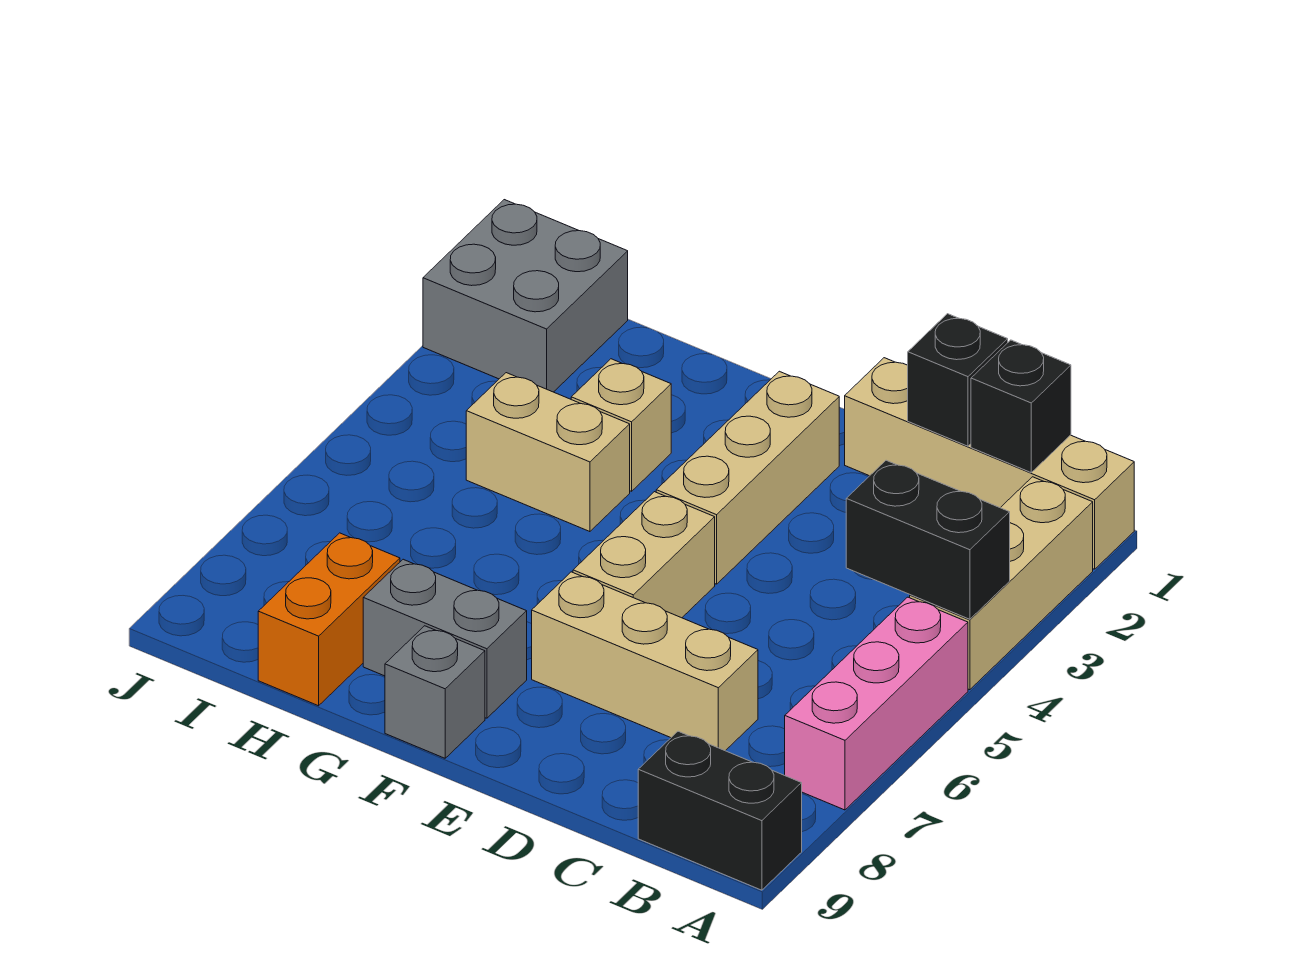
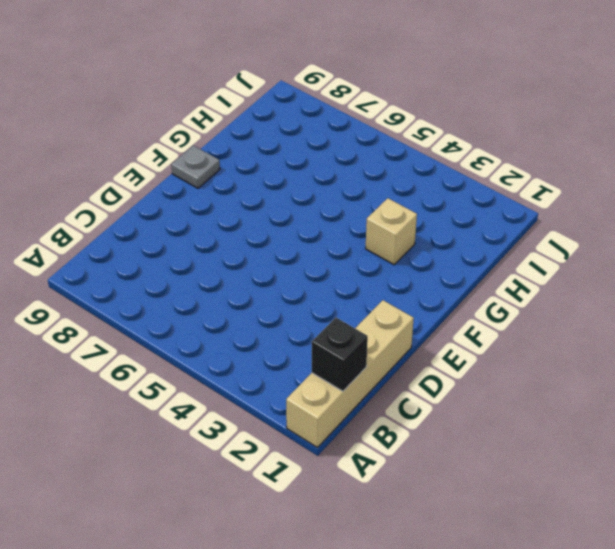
grey plate F9 level 1 -> grey brick F9 level 1
none -> tan brick A2:A4 level 1
none -> pink brick A5:A7 level 1
none -> black brick A9:B9 level 1

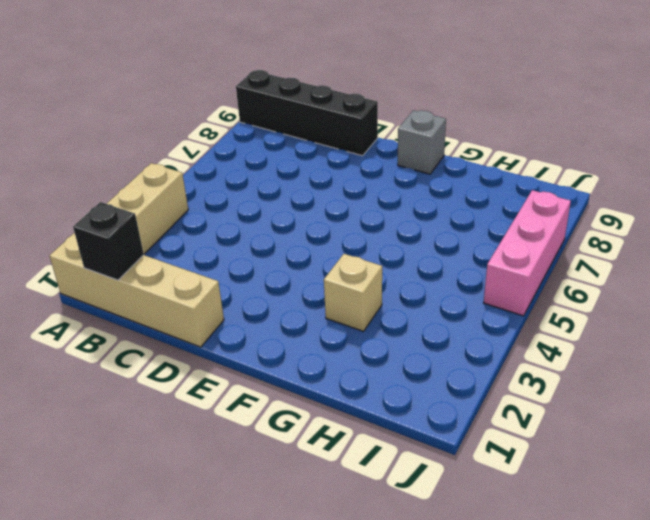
black brick A9:D9 level 1 -> black brick A9:B9 level 1
pink brick J5:J7 level 1 -> pink brick A5:A7 level 1
none -> tan brick C7:E7 level 1
none -> tan brick E2:E4 level 1
none -> tan brick E5:E6 level 1

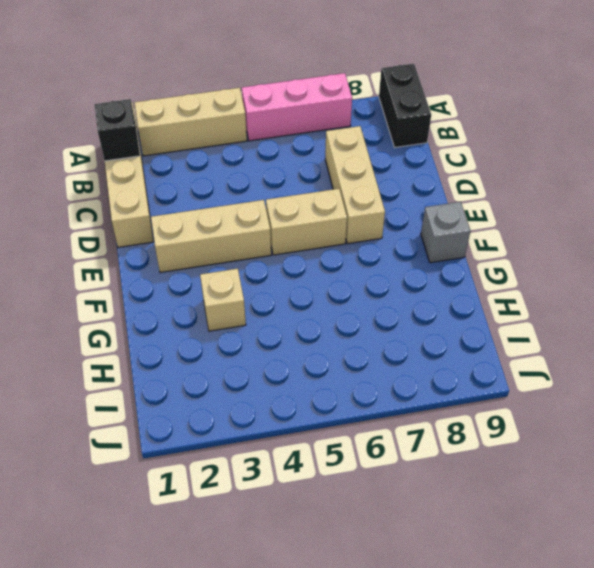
none -> grey brick F8:G8 level 1
none -> tan brick G4:H4 level 1
none -> orange brick H8:H9 level 1

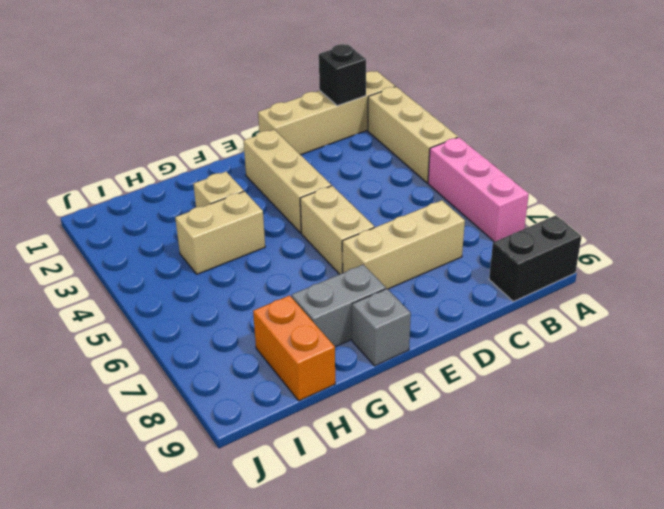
none -> grey brick I1:J2 level 1
none -> black brick A4:B4 level 2
none -> black brick C1 level 2

